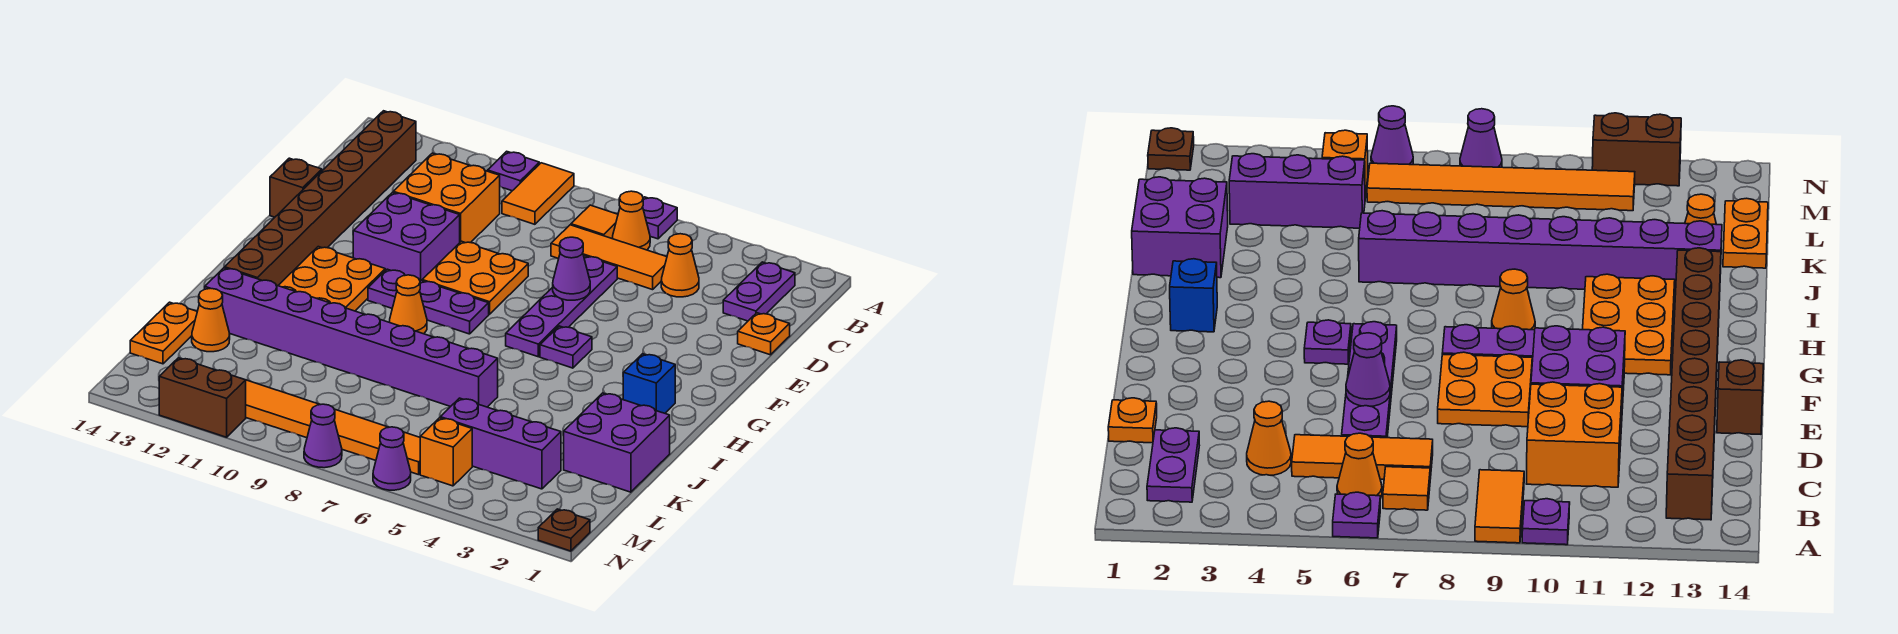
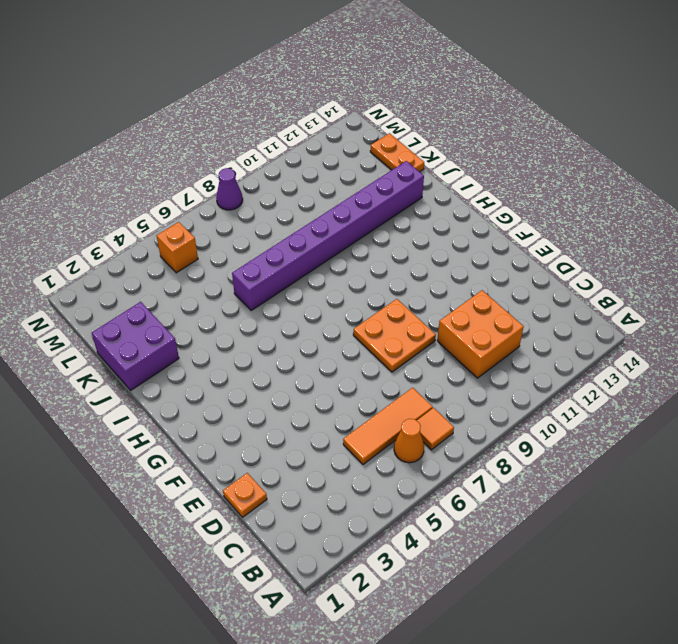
none -> purple plate A6 level 1
none -> orange tile A9:B9 level 1
none -> purple plate A10 level 1
none -> purple plate B2:C2 level 1

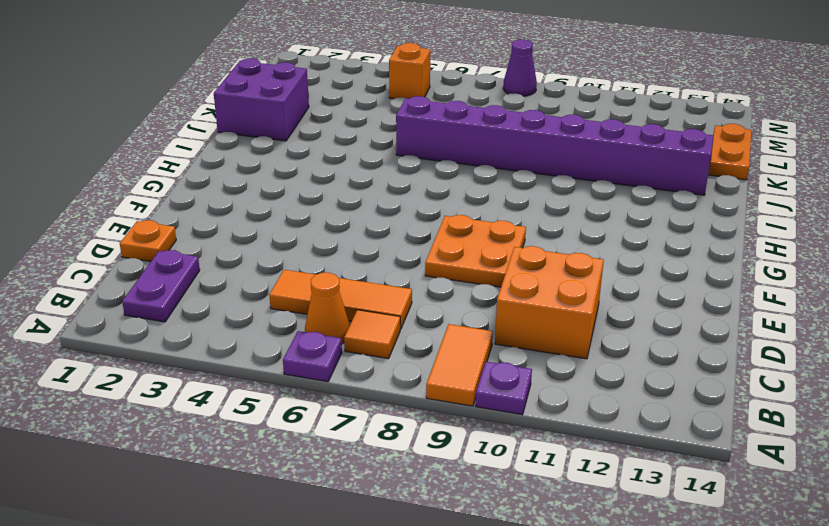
none -> brown brick B13:I13 level 1
none -> orange cone C4 level 1
none -> purple plate D6:G6 level 1
none -> purple brick E10:F11 level 1

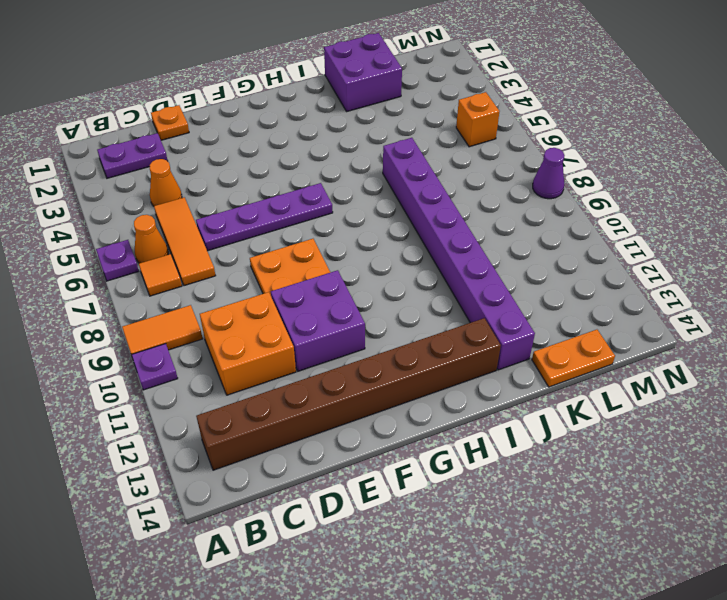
none -> brown brick E14 level 1
none -> purple plate G5 level 1
none -> purple plate G8:G10 level 1
none -> orange plate G11:I12 level 1

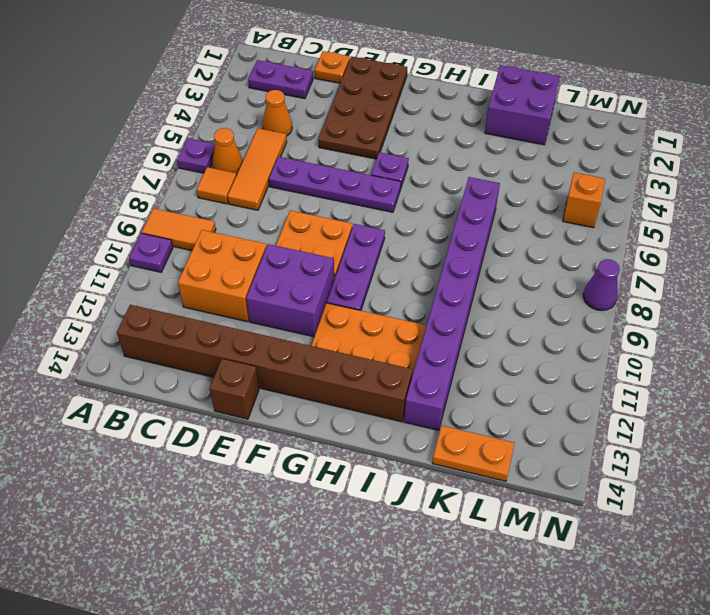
brown plate E1:F4 level 1 -> none
none -> blue brick H2 level 1
none -> orange cone H9 level 1
none -> orange cone K13 level 1
none -> purple brick L3:L5 level 1

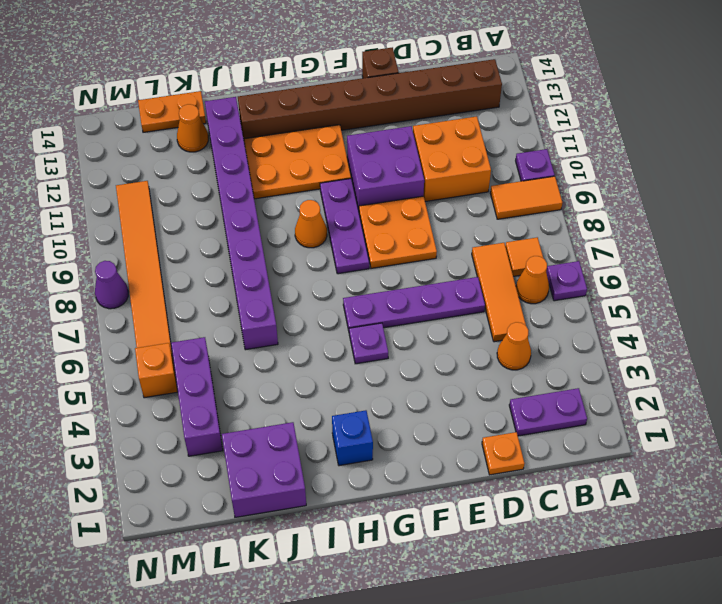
none -> brown plate N1 level 1
none -> purple cone N6 level 1
none -> brown brick N11:N12 level 1
none -> purple cone E6 level 2

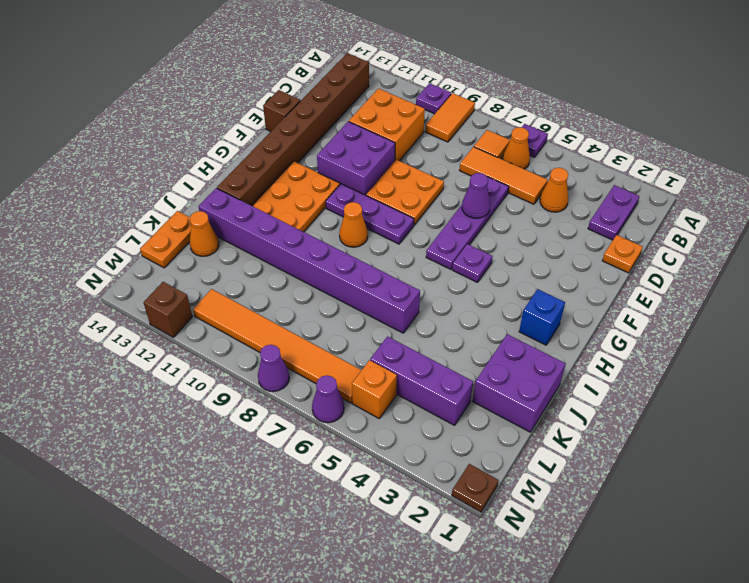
brown brick N12 level 1 -> brown brick N11:N12 level 1

